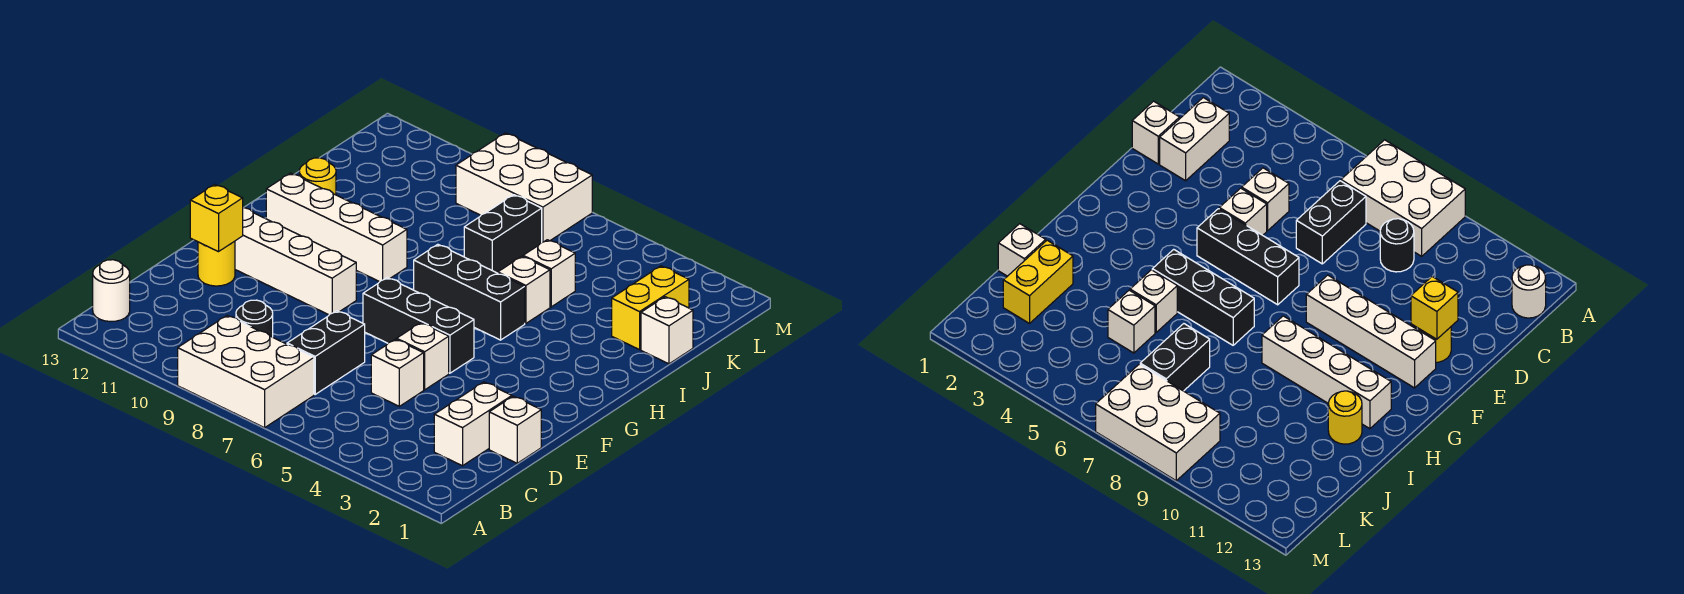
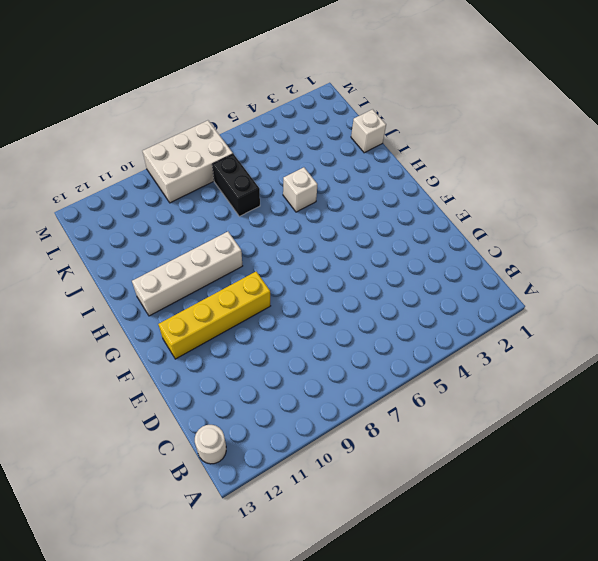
yellow brick F9:F12 level 1 -> white brick F9:F12 level 1
none -> white brick A7:B9 level 1
none -> white brick C2:D2 level 1
none -> black brick C7:D7 level 1

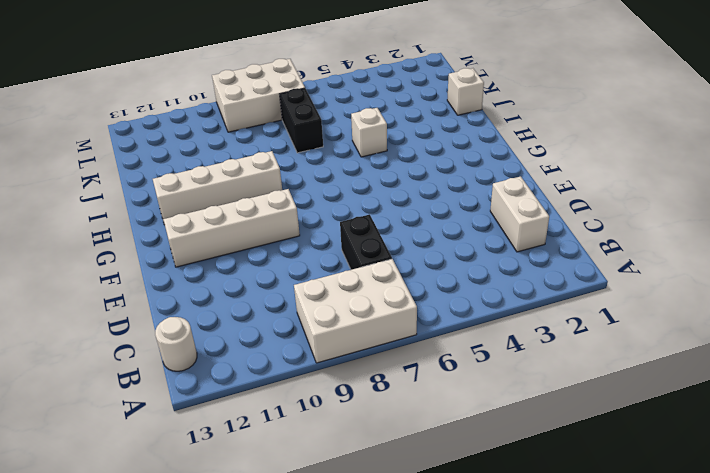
none -> black round brick C9 level 1
none -> white brick D1 level 1
none -> white brick D5 level 1

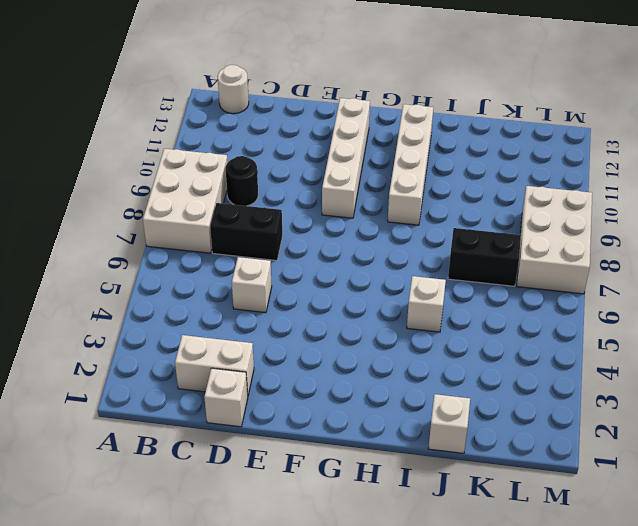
none -> white brick E5 level 1
none -> yellow round brick E12 level 1
none -> black brick F5:F7 level 1

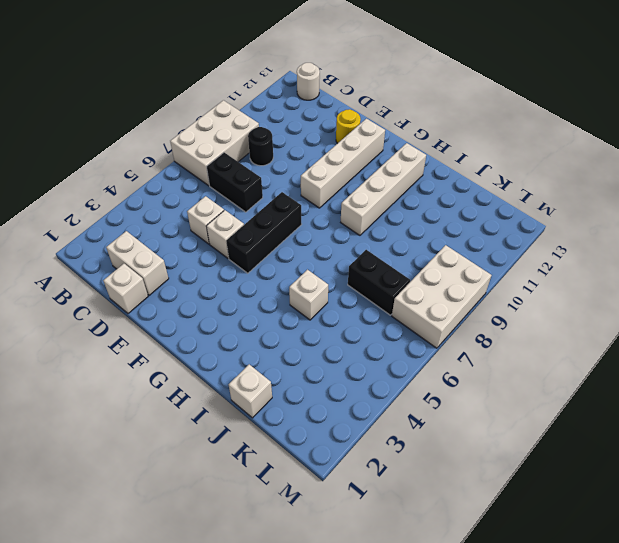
none -> black brick H5:H7 level 1
none -> yellow round brick I12 level 1
none -> yellow brick J2:K2 level 1

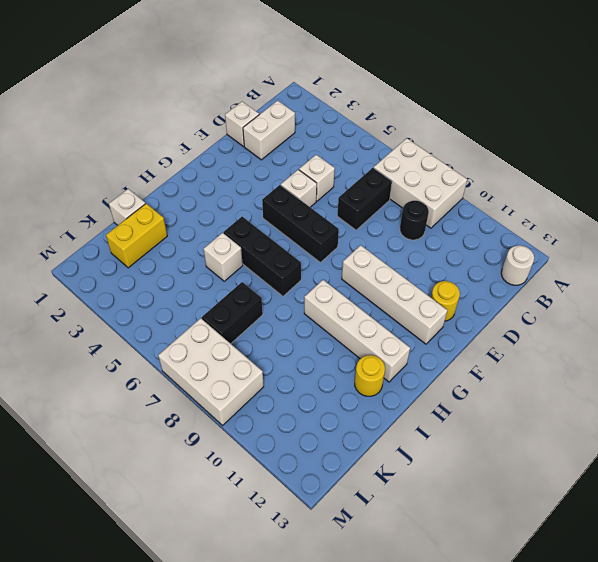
none -> white brick J5 level 1
none -> yellow brick E12 level 2

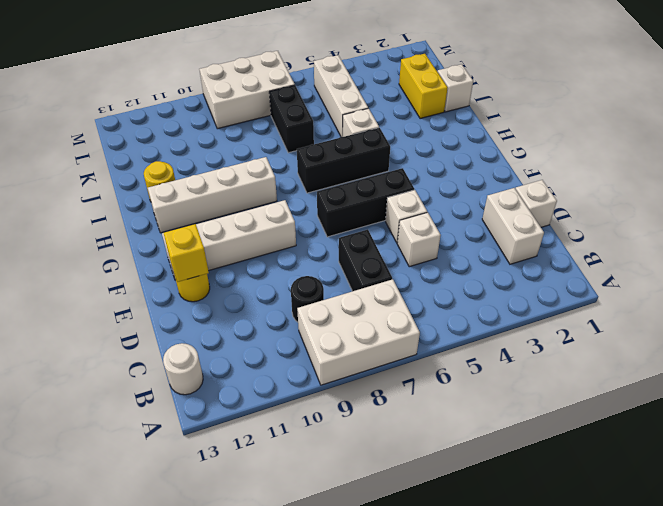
white brick J5:L5 level 1 -> white brick J5 level 1

